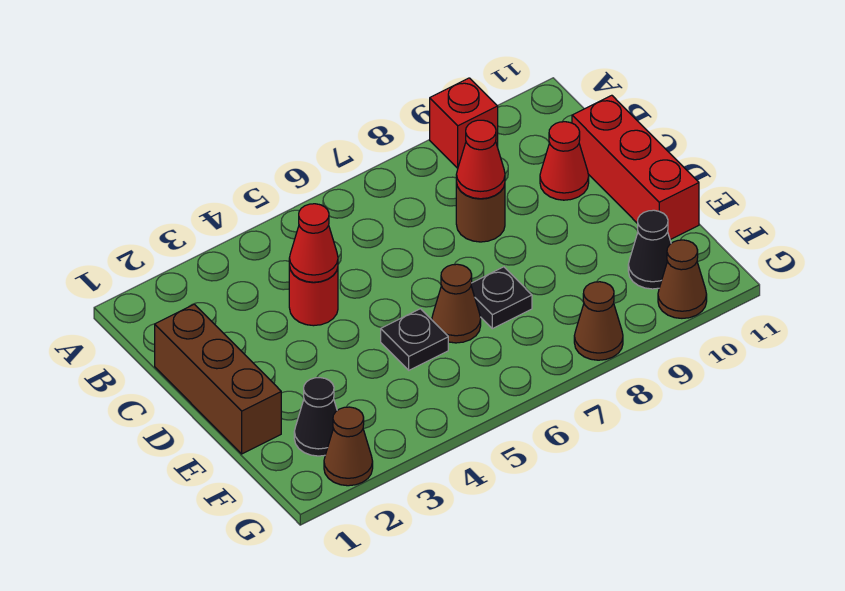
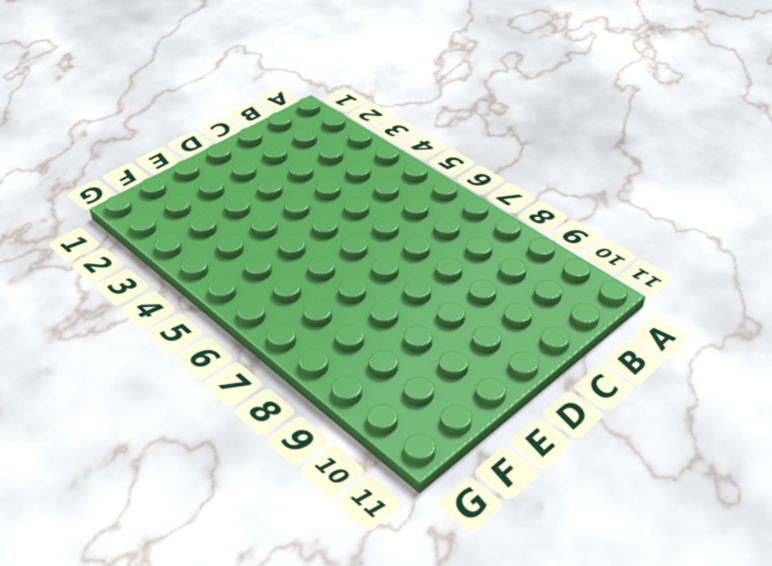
none -> red brick A9 level 1
none -> brown brick C1:E1 level 1
none -> red round brick C4 level 1

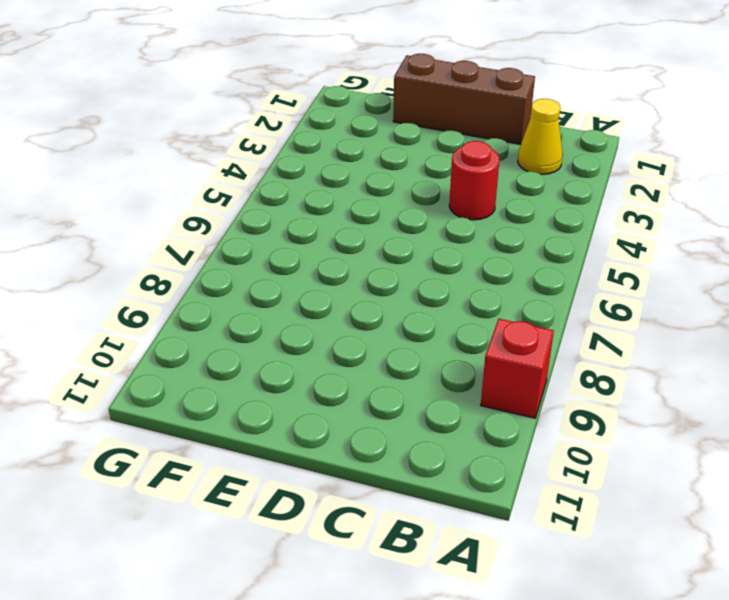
yellow cone B2 level 1 -> none
none -> brown round brick C8 level 1
none -> red cone C10 level 1
none -> red brick C11:E11 level 1

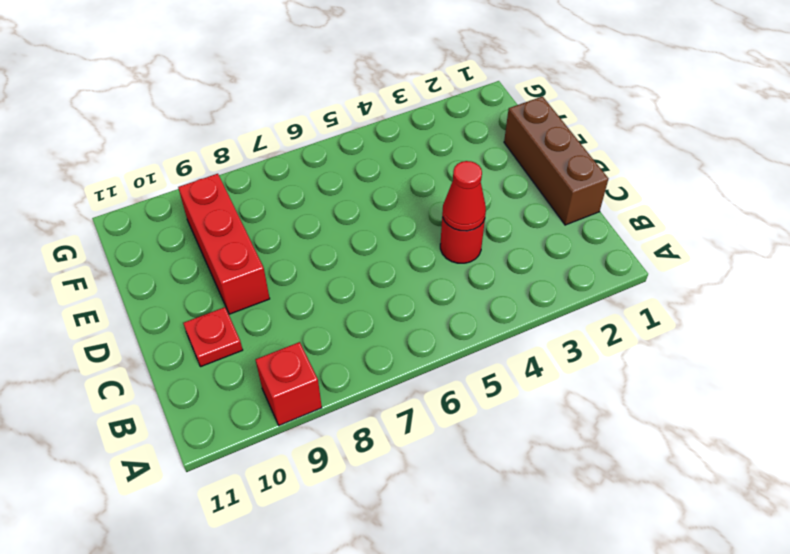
red plate C10 level 1 -> red cone C10 level 1
red brick D9:F9 level 1 -> red brick C11:E11 level 1
none -> brown round brick C8 level 1
none -> black plate E5 level 1
none -> brown cone E6 level 1

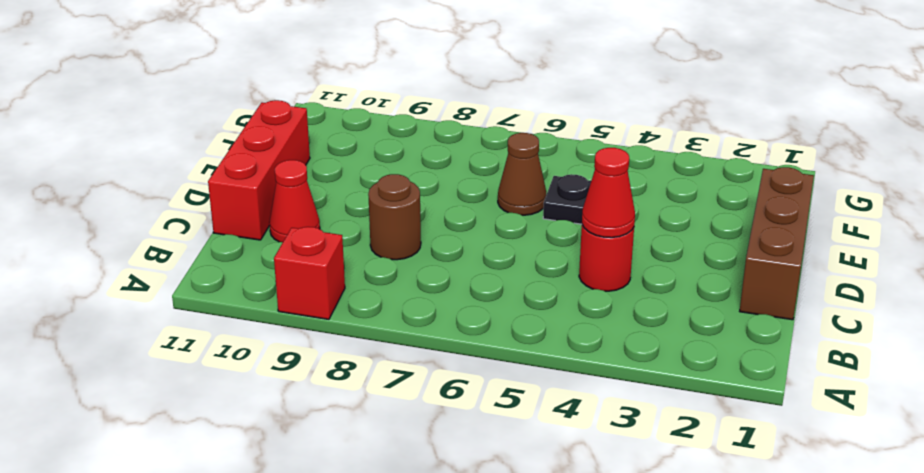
none -> black plate E7 level 1
none -> black cone F2 level 1
none -> black cone F10 level 1

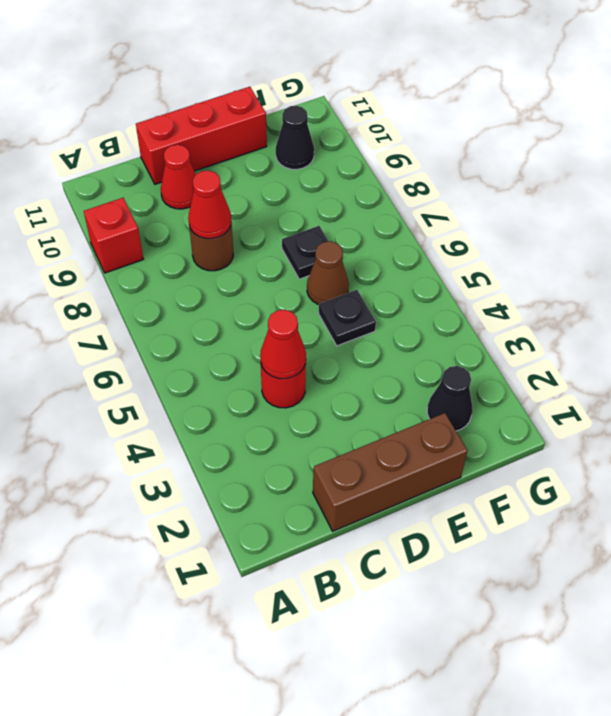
none -> brown cone G2 level 1
none -> brown cone G8 level 1
none -> brown cone G10 level 1

